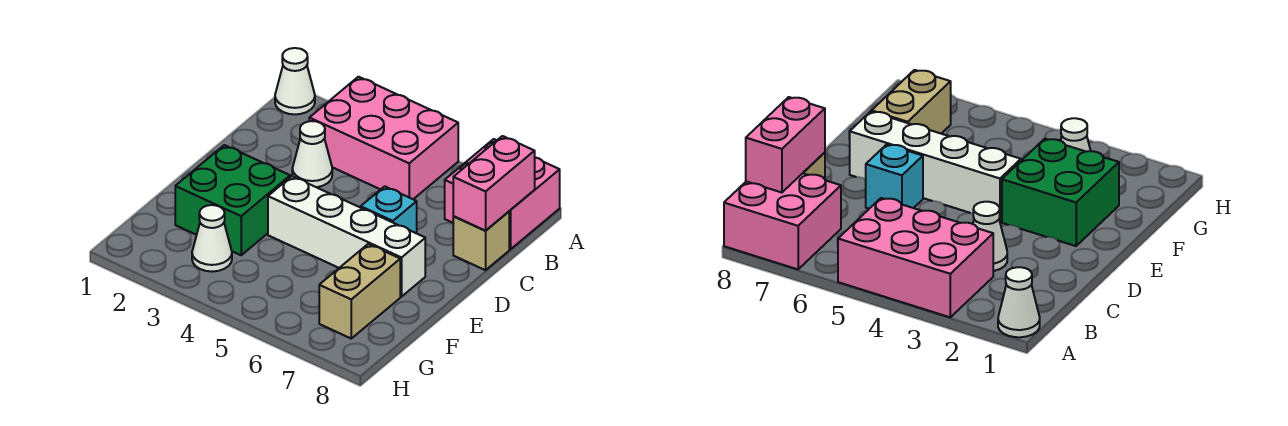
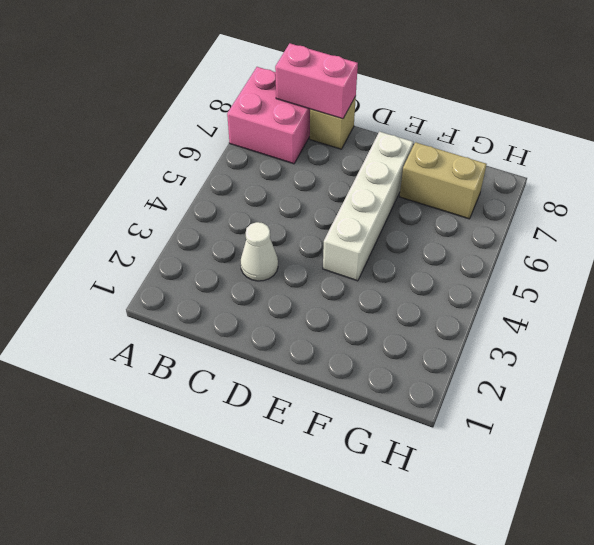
none -> white cone A1 level 1
none -> pink brick A3:B5 level 1

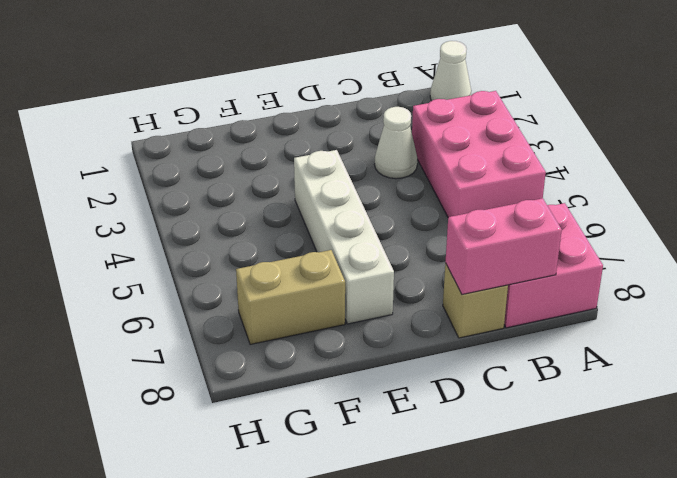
none -> cyan brick D6 level 1
none -> green brick E2:F3 level 1

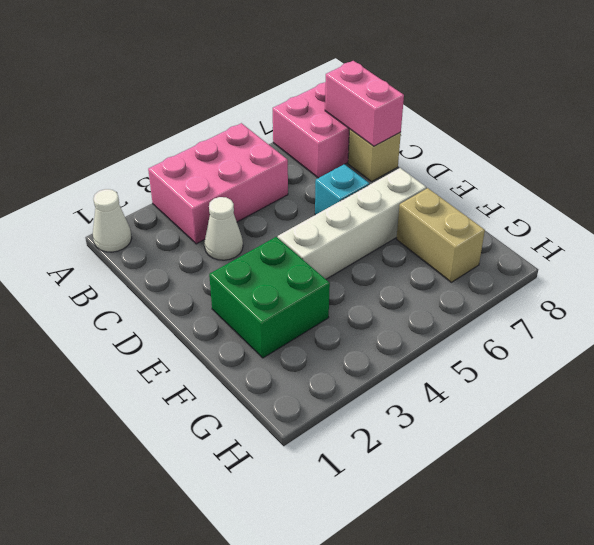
none -> white cone G3 level 1

